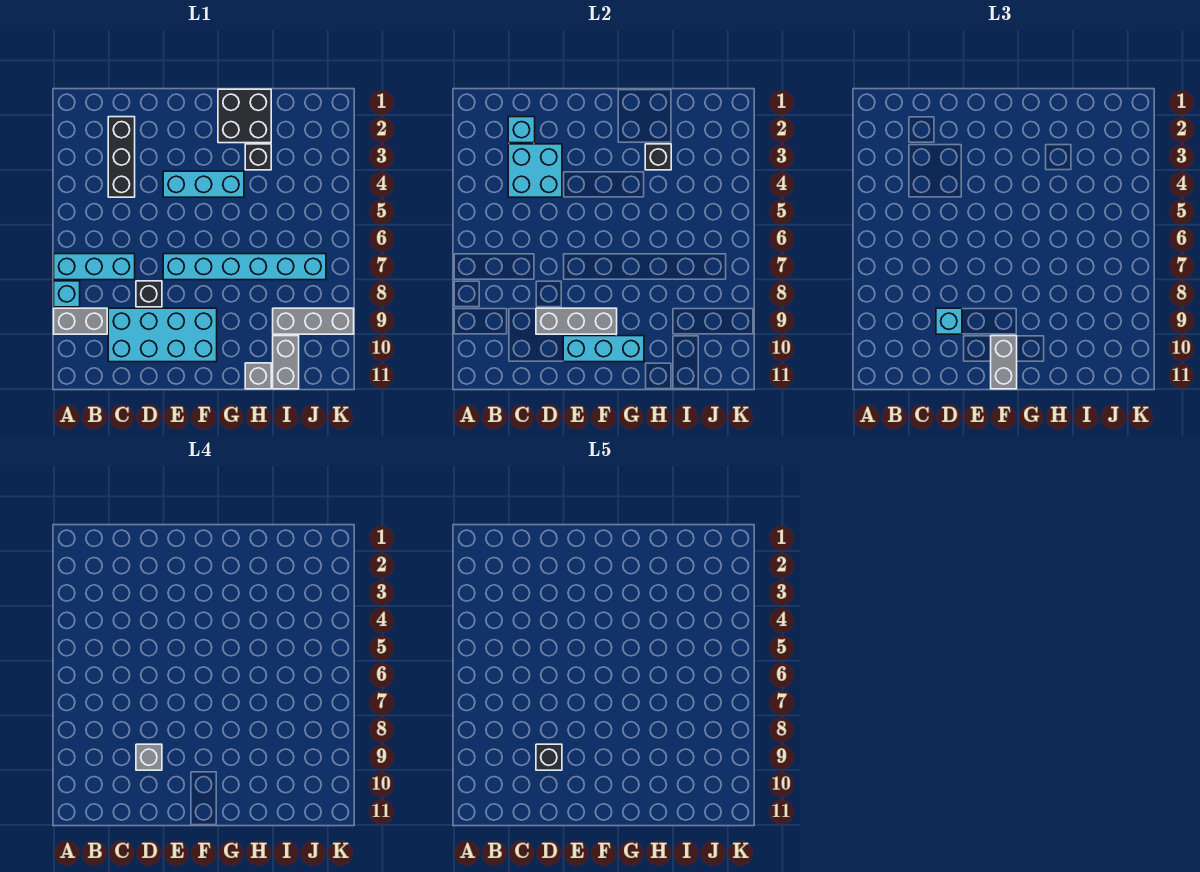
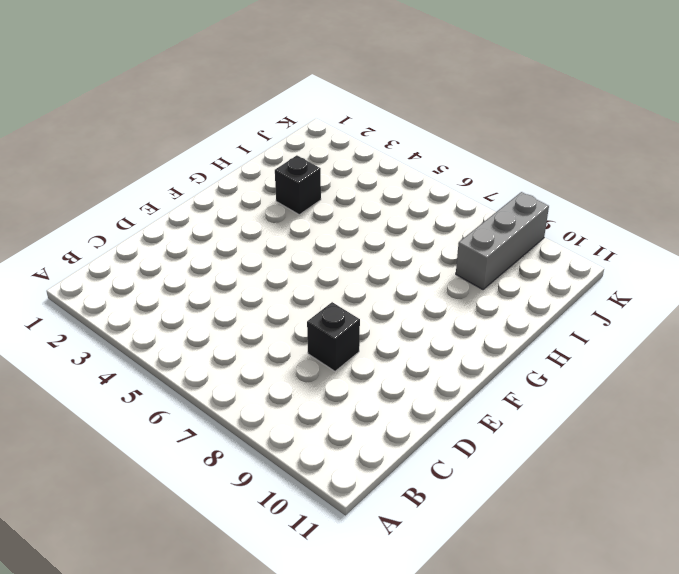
none -> cyan brick A7:C7 level 1
none -> cyan brick A8 level 1
none -> grey brick A9:B9 level 1

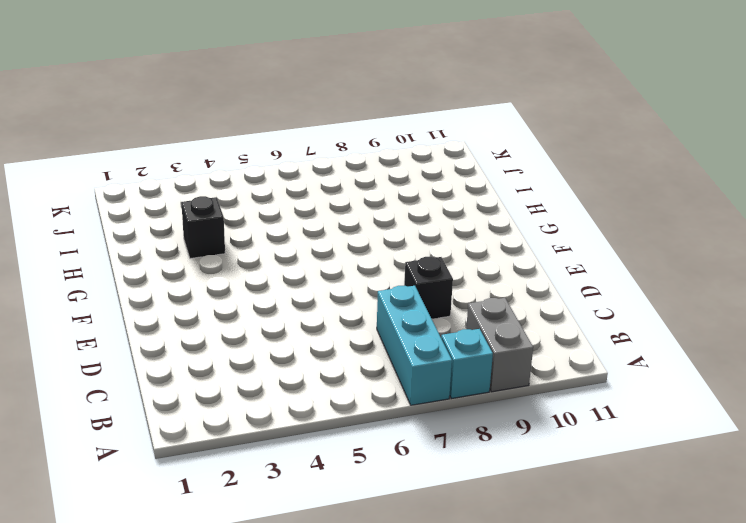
none -> black brick C2:C4 level 1
none -> cyan brick C9:F10 level 1
none -> cyan brick E4:G4 level 1

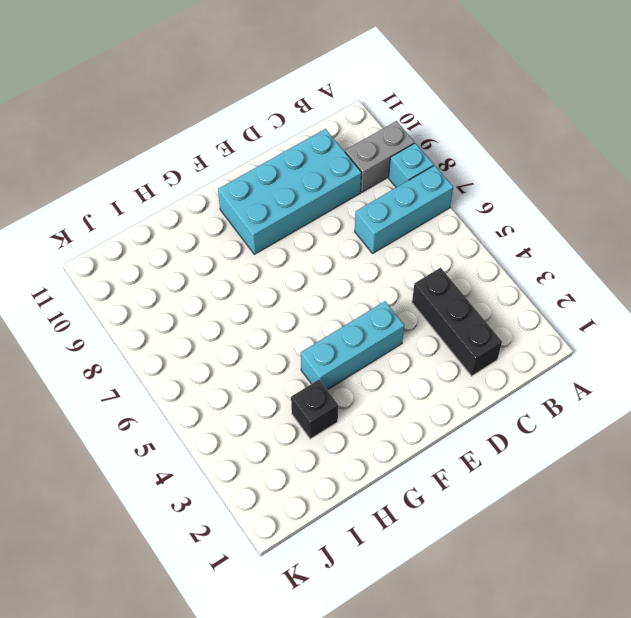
none -> black brick D8 level 1
none -> cyan brick E7:J7 level 1
none -> black brick G1:H2 level 1

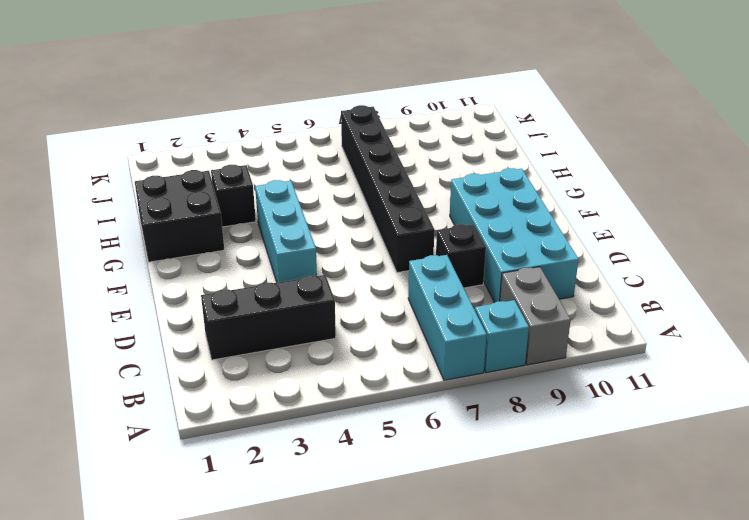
black brick E7:J7 level 1 -> cyan brick E7:J7 level 1
none -> grey brick H11 level 1
none -> grey brick I9:K9 level 1
none -> grey brick I10:I11 level 1

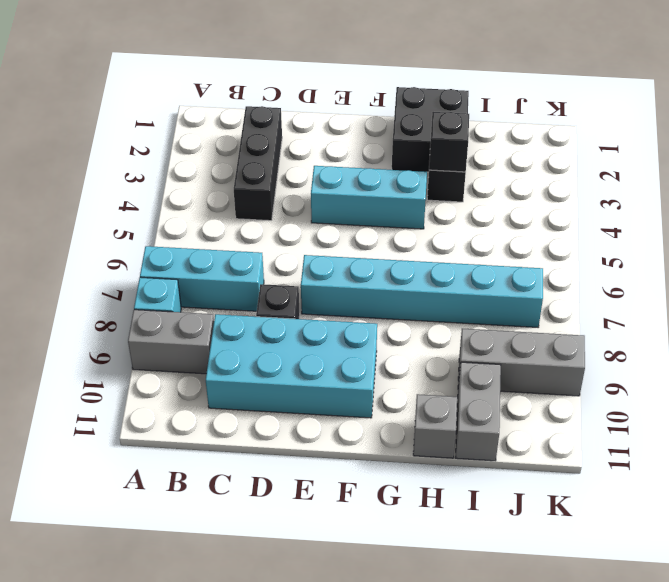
none -> cyan brick C2 level 2
none -> cyan brick C3:D4 level 2
none -> grey brick D9:F9 level 2

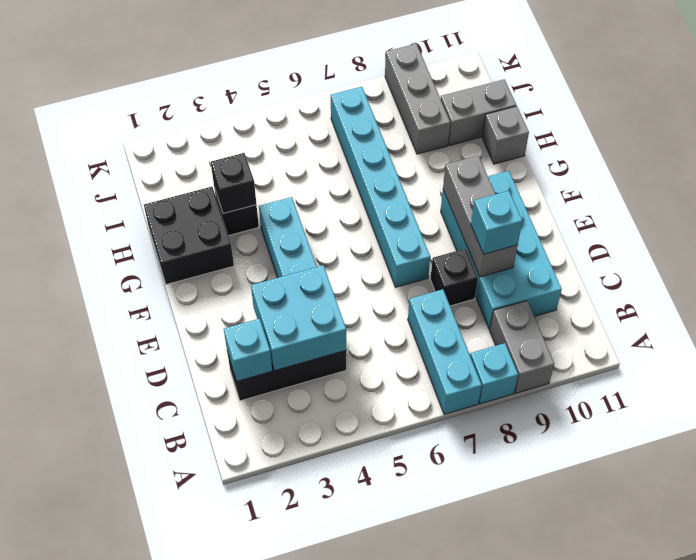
none -> cyan brick E10:G10 level 2
none -> grey brick F10:F11 level 3
none -> grey brick D9 level 4

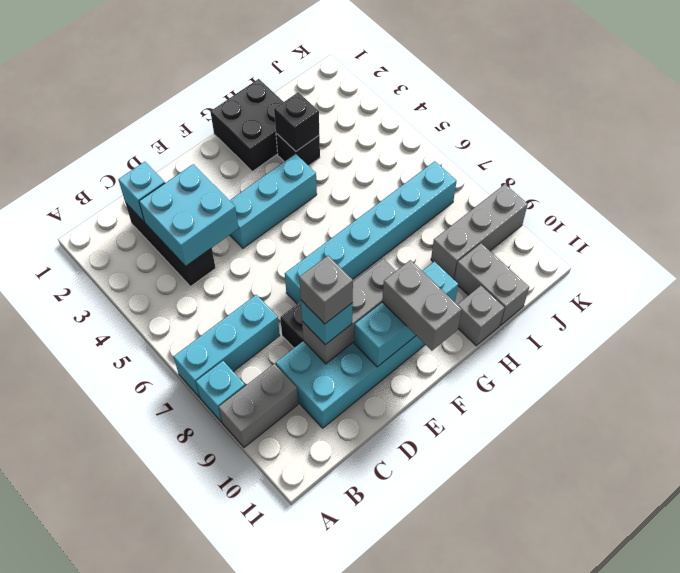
none -> black brick D9 level 5

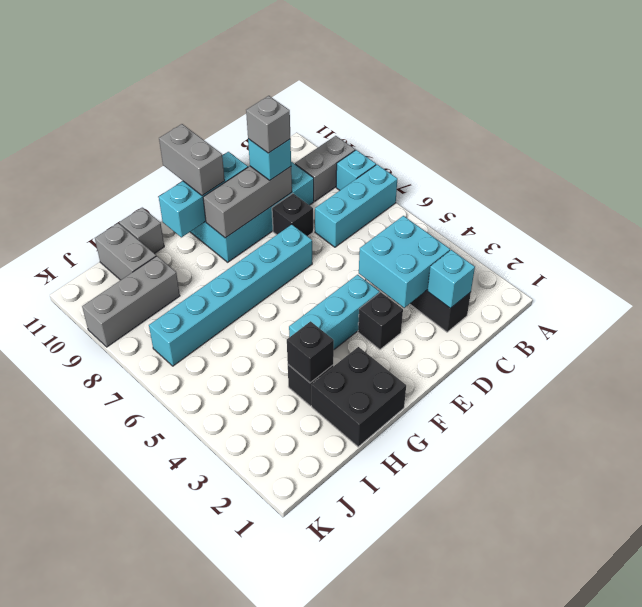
black brick E3 level 1 -> black brick D9 level 5

